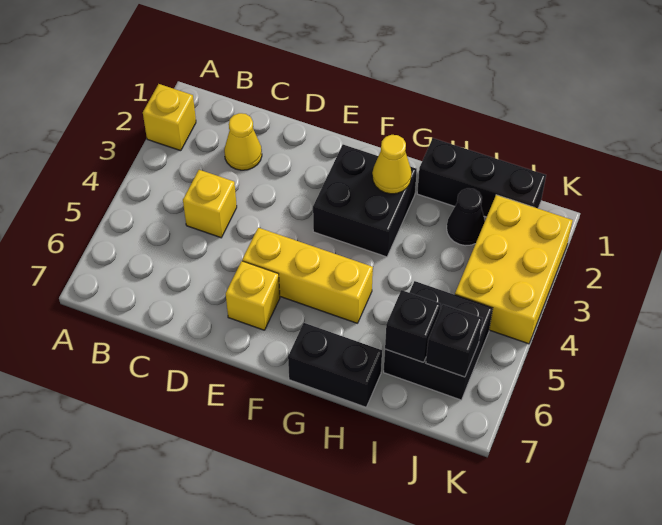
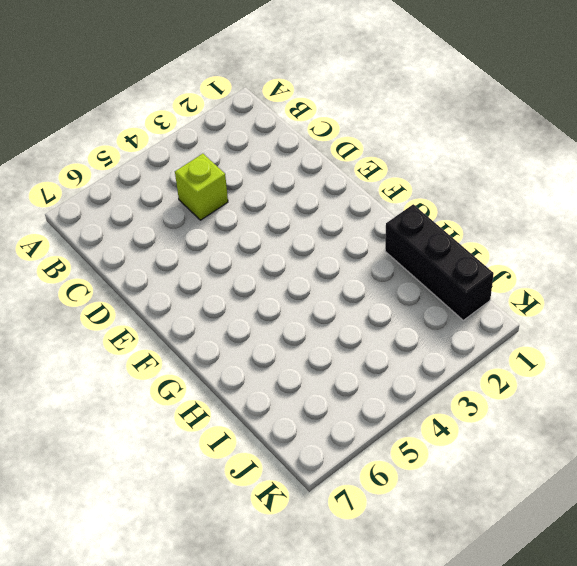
lime brick C4 level 1 -> yellow brick C4 level 1
none -> yellow brick A2 level 1
none -> yellow cone C2 level 1
none -> yellow brick E5:G5 level 1

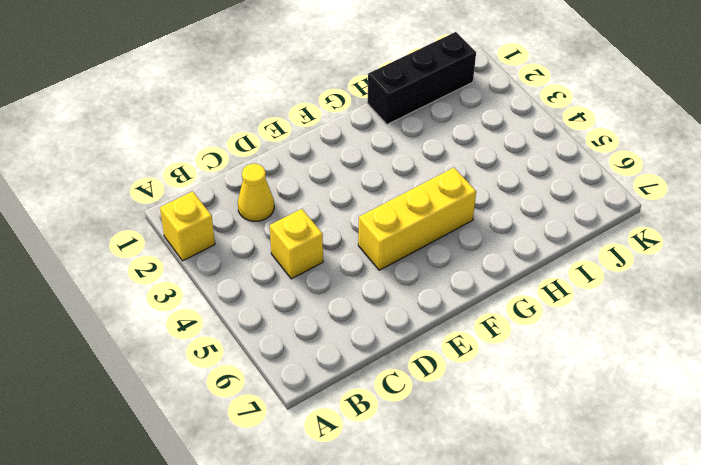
none -> yellow brick E6 level 1
none -> black brick F2:G3 level 1
none -> black brick G7:H7 level 1

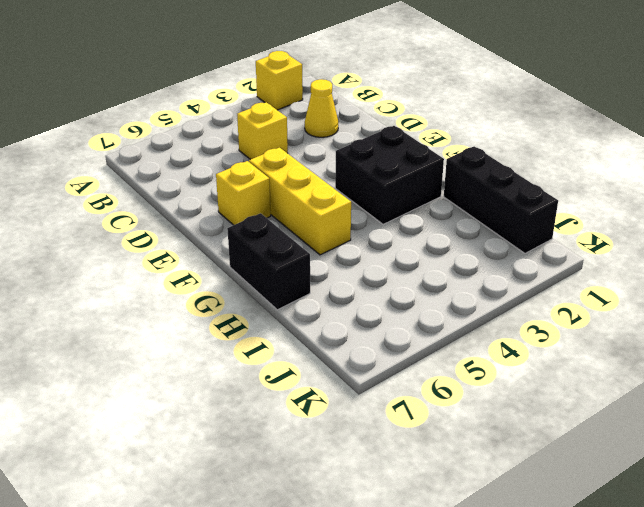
none -> black cone I2 level 1
none -> black brick I5:J6 level 1
none -> yellow brick J2:K4 level 1

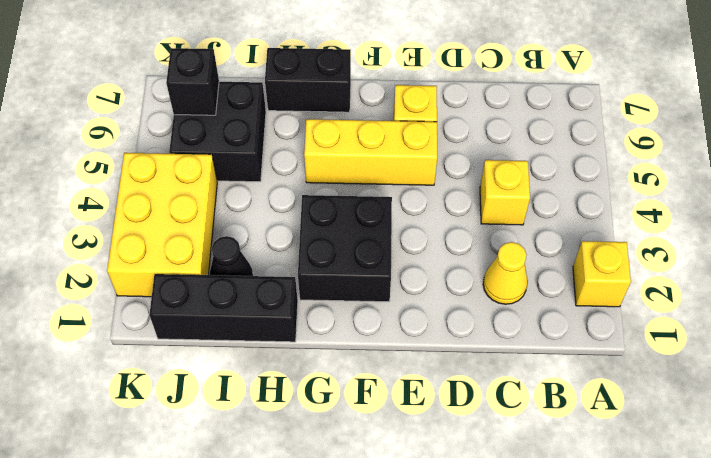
none -> yellow cone G2 level 2
none -> black brick I6 level 2

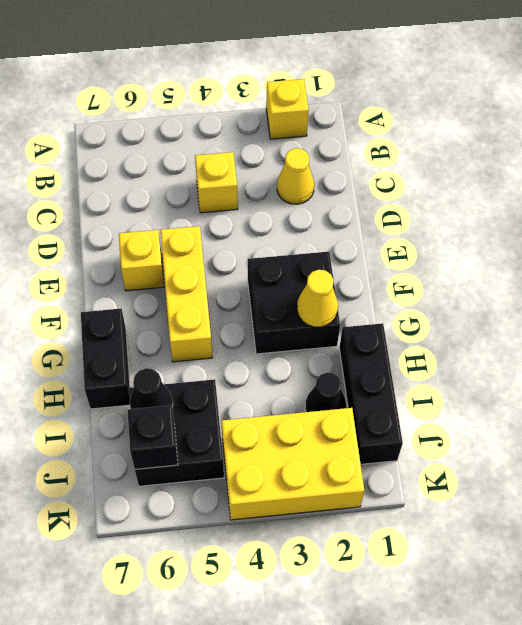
black cone I6 level 2 -> black brick I6 level 2

